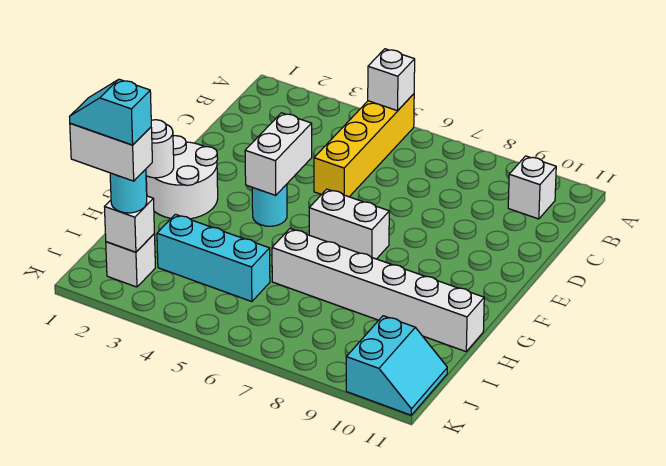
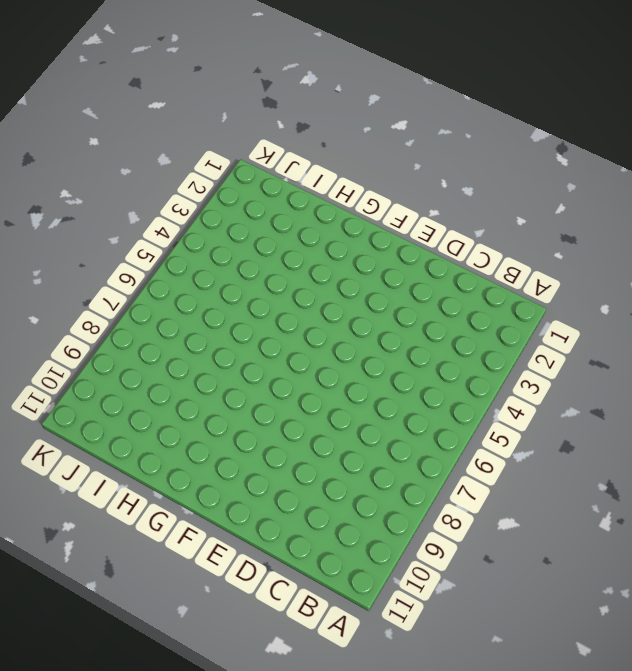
none -> yellow brick A5:D5 level 1
none -> white brick B10 level 1
none -> white round brick F1:G2 level 1

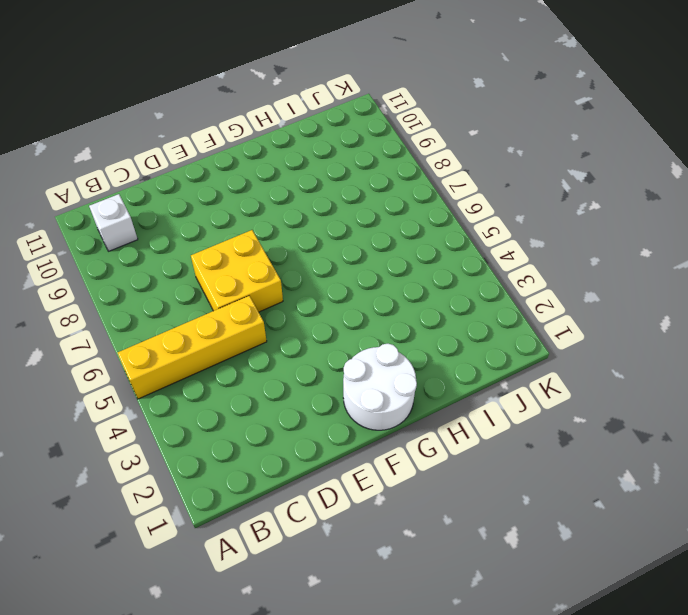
yellow brick D6:E7 level 1 -> none
none -> cyan round brick F4 level 1
none -> white brick F6:F7 level 1
none -> white brick H6:H11 level 1

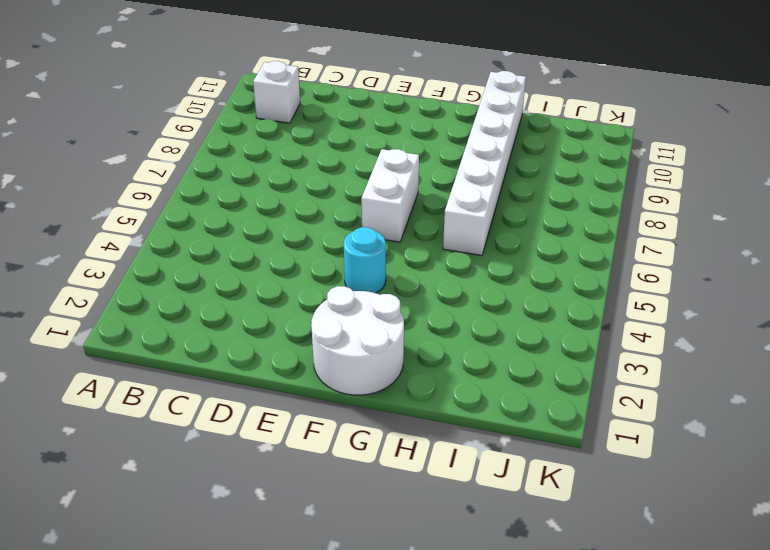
none -> yellow brick A5:D5 level 1
none -> cyan brick I3:I5 level 1
none -> white brick J2 level 1

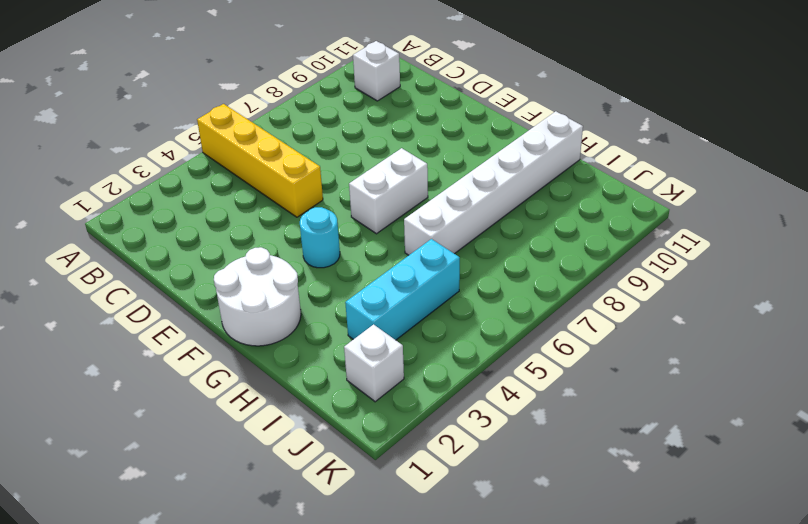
none -> cyan slope J10:K11 level 1 top 10
none -> white brick A5 level 2
none -> white brick E4:F4 level 2

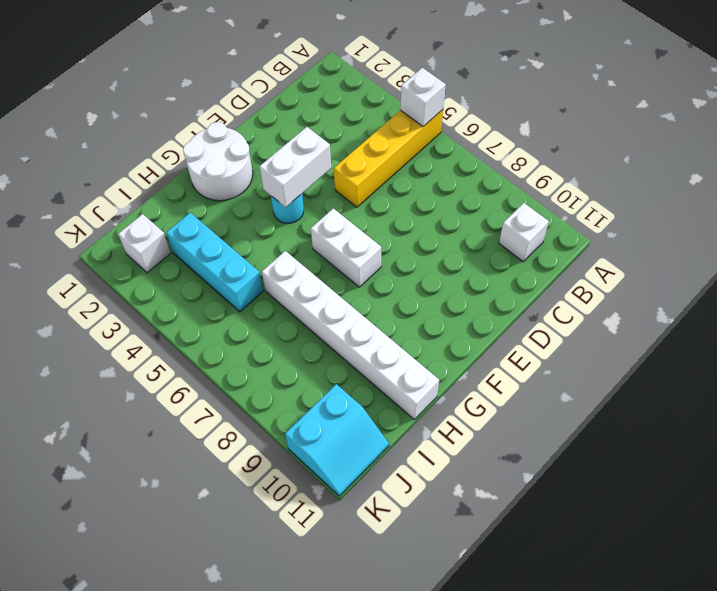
none -> white round brick G1 level 2
none -> white brick J2 level 2
none -> cyan round brick J2 level 3

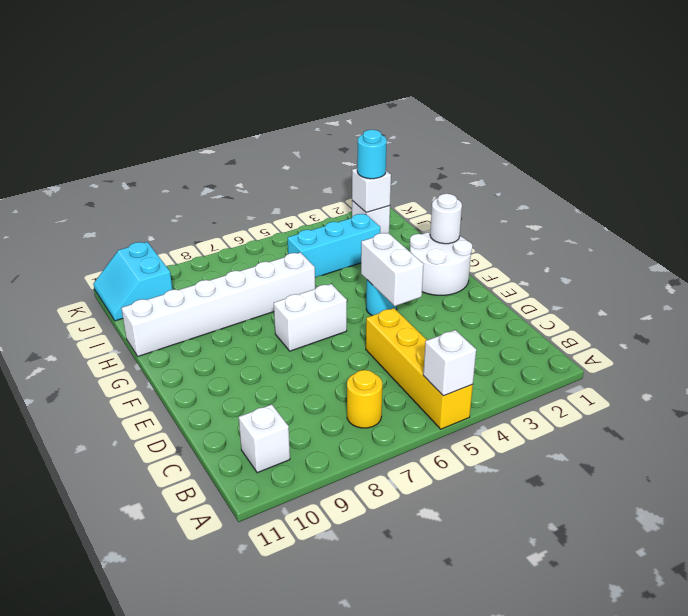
yellow round brick B7 level 1 -> none
none -> white brick J1:J2 level 4
none -> cyan slope J1:J2 level 5 top 2

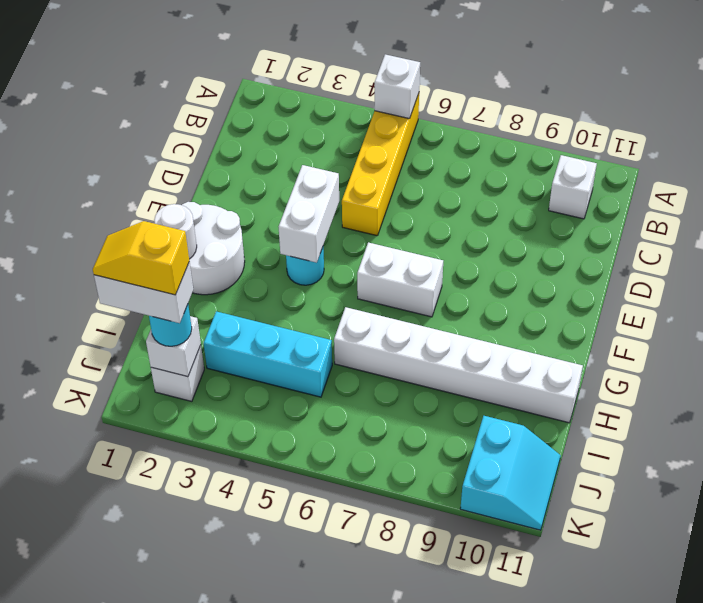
yellow slope J1:J2 level 5 top 2 -> cyan slope J1:J2 level 5 top 2

